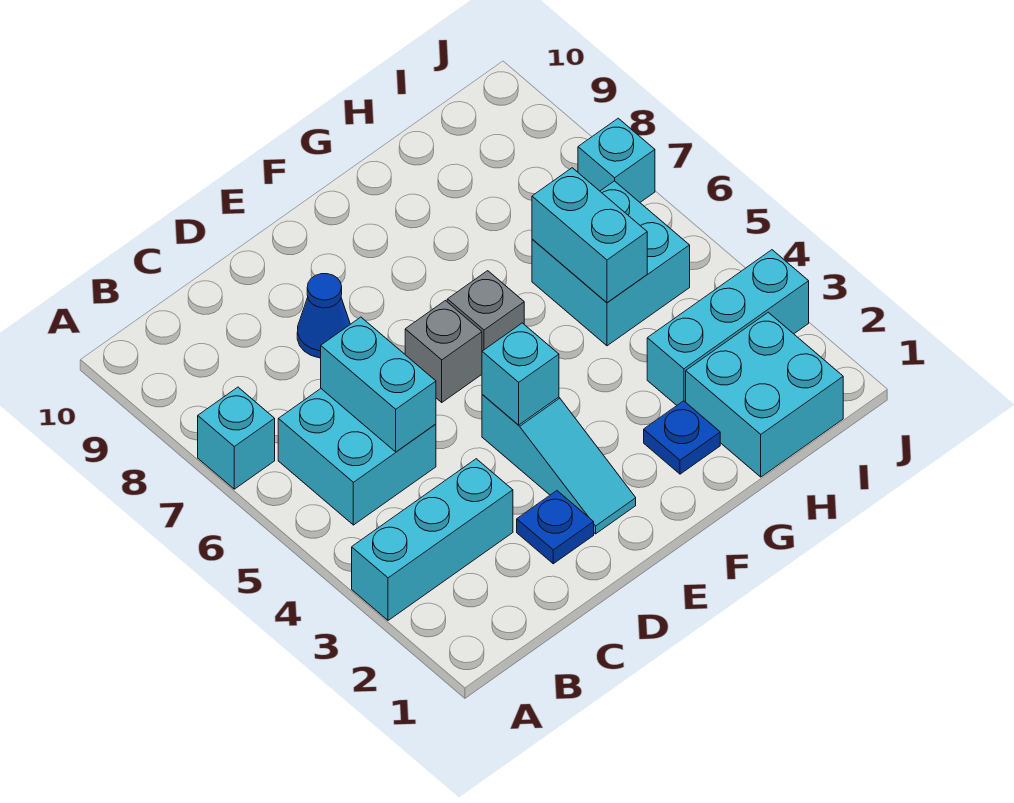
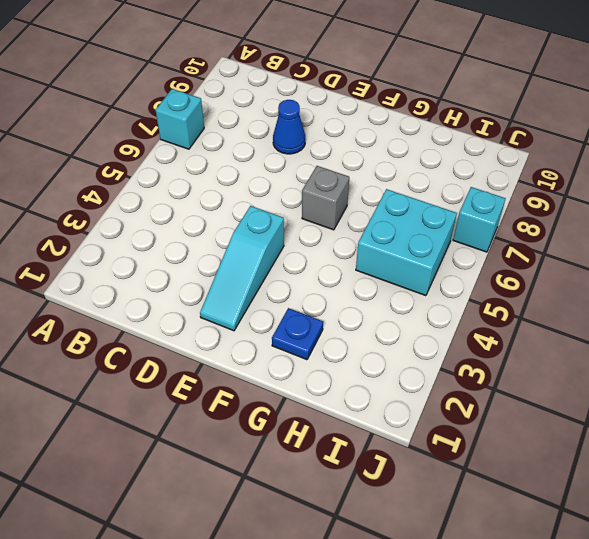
none -> cyan brick A3:C3 level 1
none -> cyan brick B5:C6 level 1
none -> blue plate D2 level 1

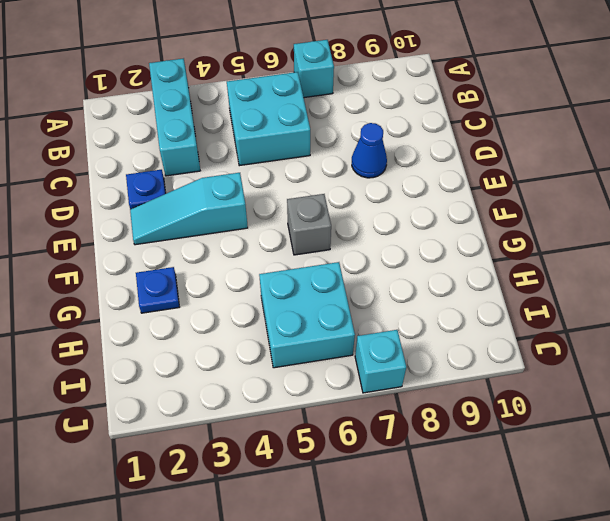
none -> grey brick E6 level 1
none -> cyan brick H1:I2 level 1
none -> cyan brick H3:J3 level 1

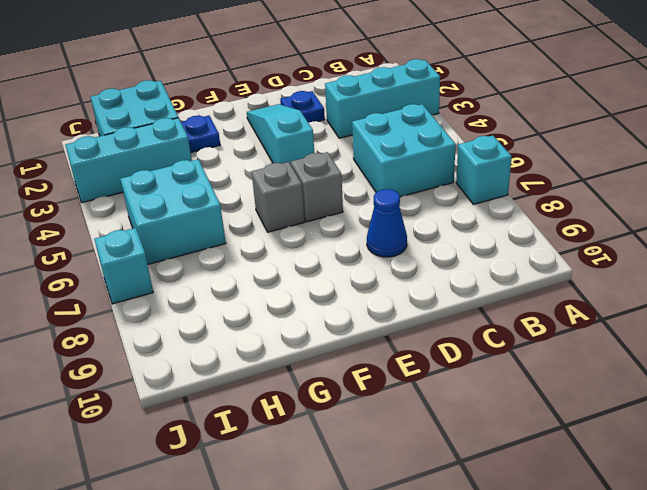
none -> cyan brick C5:C6 level 2
none -> cyan brick E4 level 2
none -> cyan brick H5:H6 level 2

